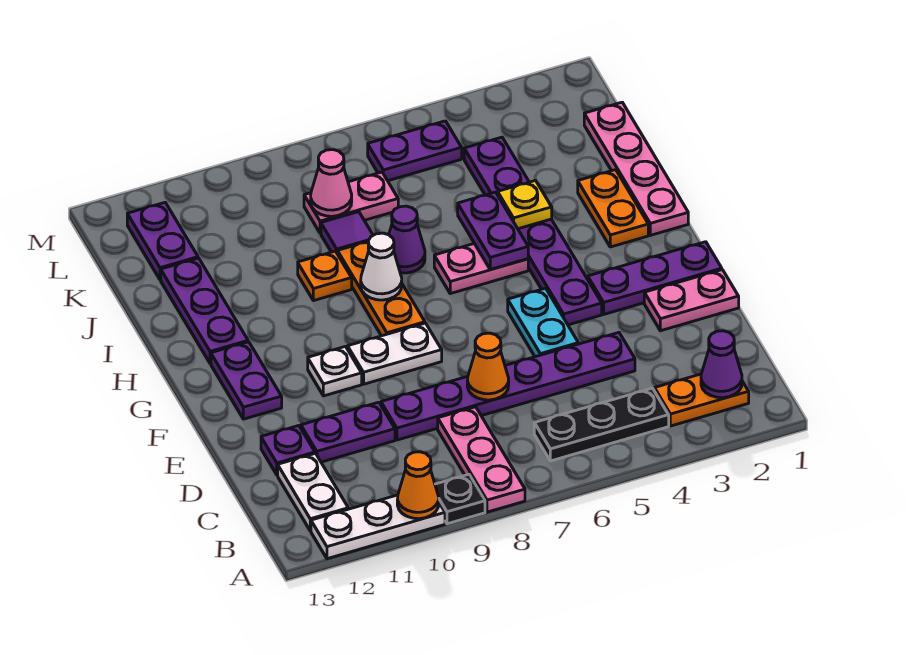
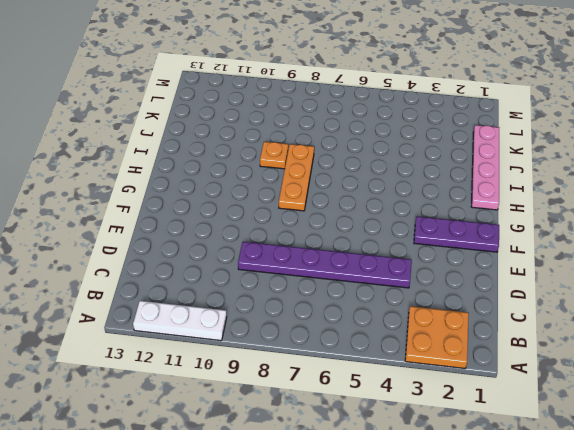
orange plate A2:B3 level 1 -> orange plate B2:B3 level 1
none -> pink plate A8:C8 level 1
none -> black plate A9 level 1
none -> black plate B4:B6 level 1
none -> white plate B12:C12 level 1

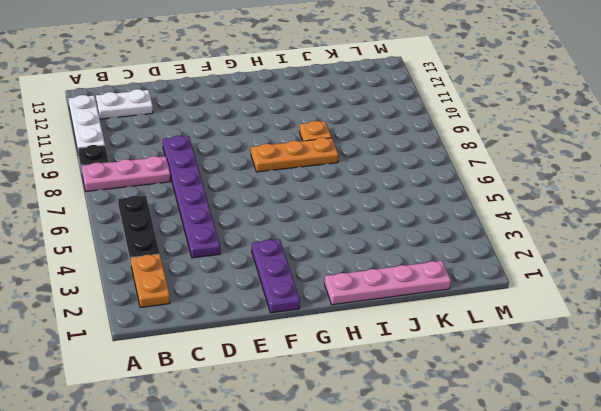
none -> purple plate D10:D11 level 1
none -> purple plate D12 level 1
none -> pink plate E1:E2 level 1
none -> cyan plate E5:F5 level 1

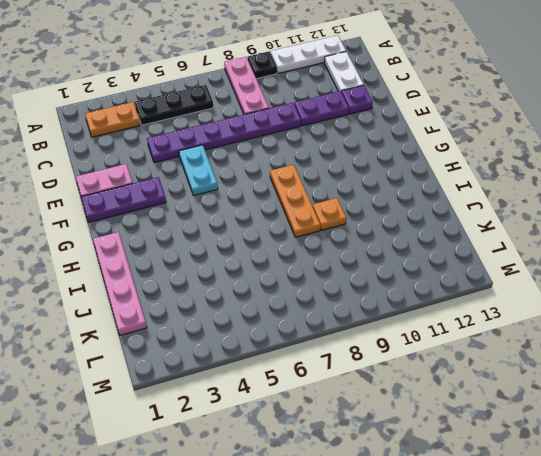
none -> purple plate F4:K4 level 1
none -> white plate F8:F9 level 1
none -> white plate F10 level 1
none -> purple plate F12:G12 level 1

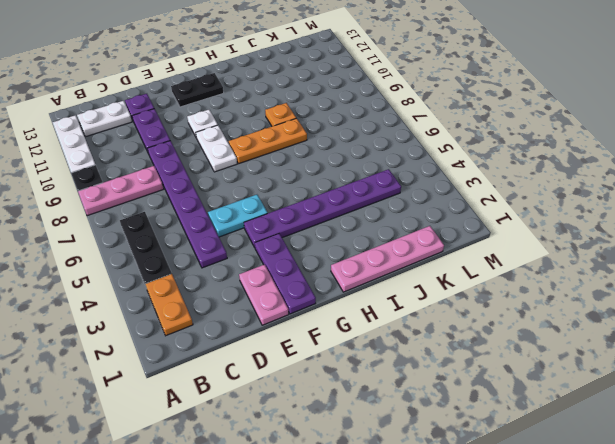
black plate F12:G12 level 1 -> purple plate F12:G12 level 1
none -> orange plate H2:I2 level 1
none -> pink plate H5:H6 level 1
none -> purple plate H12:J12 level 1
none -> purple cone I7 level 1

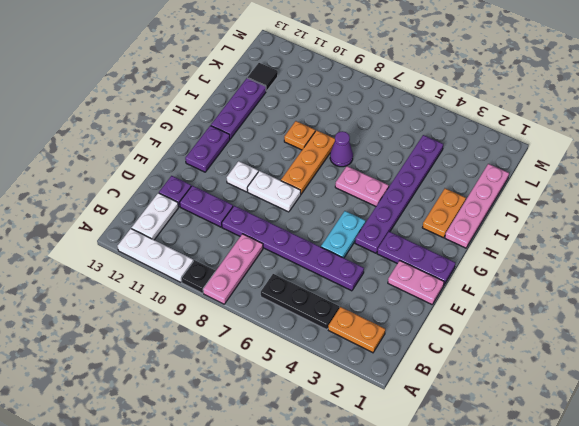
black tile K12 level 1 -> purple plate K12:L12 level 1
none -> purple tile J8 level 1
none -> pink plate K7:K8 level 1
none -> purple plate L5:L6 level 1
none -> orange cone A10 level 2

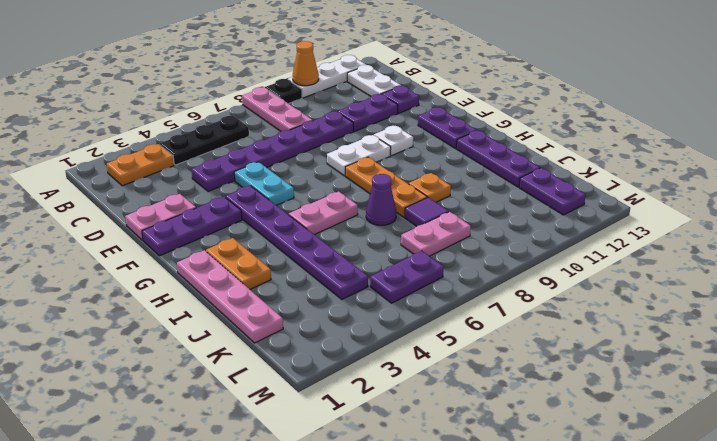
none -> purple cone B2 level 2
none -> orange cone D7 level 2
none -> purple plate H5:I5 level 2
none -> white cone H8 level 2

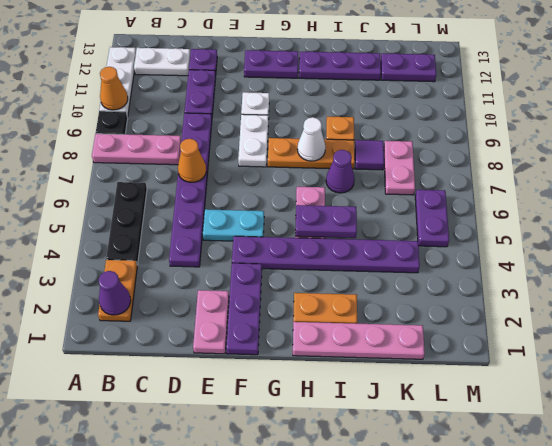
none -> yellow plate I4 level 2
none -> pink cone K8 level 2

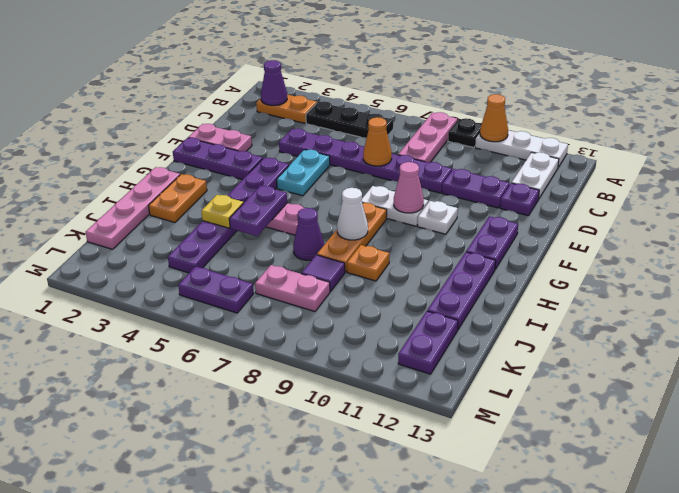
pink cone F9 level 2 -> pink cone K8 level 2

